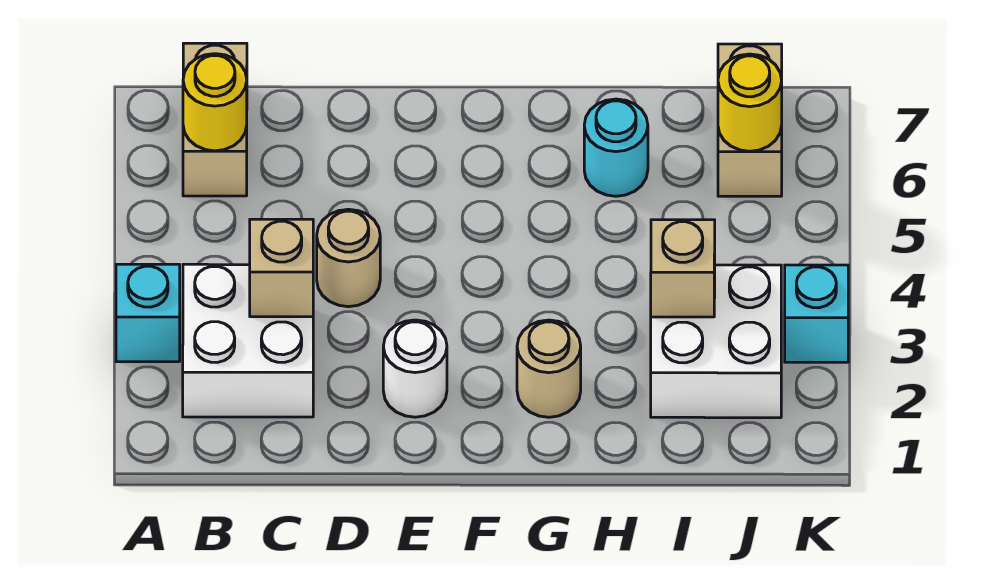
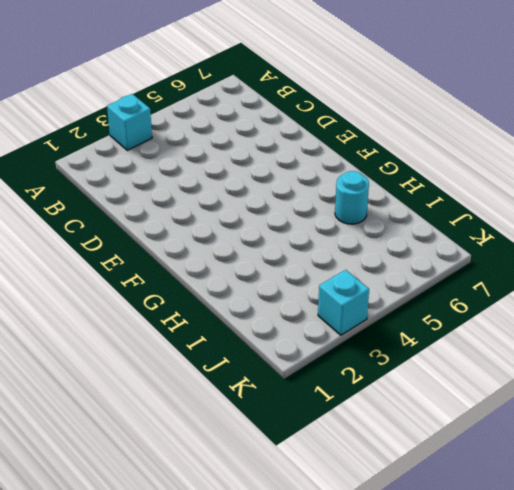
none -> white brick B2:C3 level 1
none -> tan brick B6:B7 level 1
none -> tan round brick D4 level 1

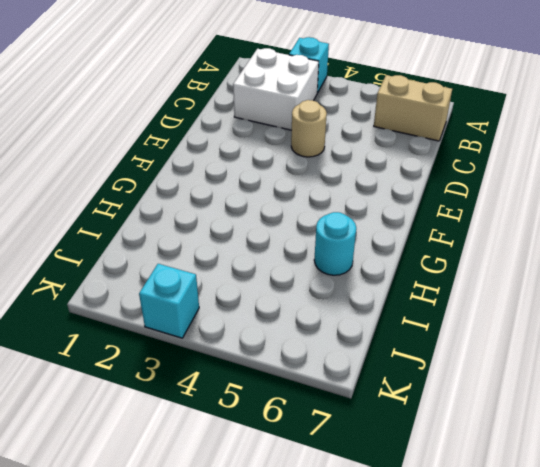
none -> white round brick E2 level 1
none -> tan round brick G2 level 1
none -> white brick I2:J3 level 1

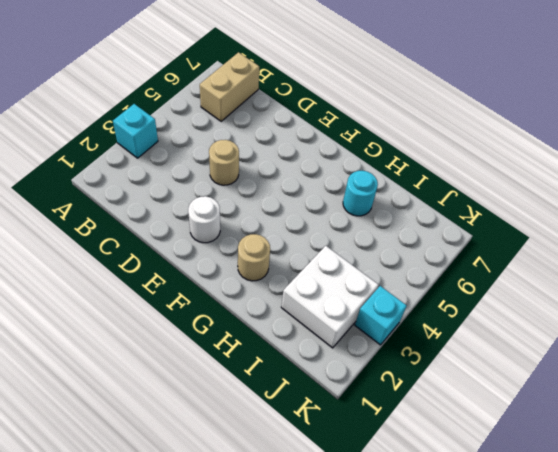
none -> white brick B2:C3 level 1
none -> tan brick J6:J7 level 1
none -> yellow round brick B6 level 2

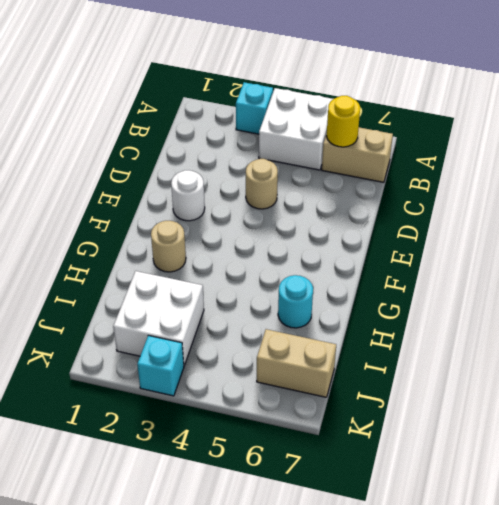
white brick A4:B5 level 1 -> white brick B2:C3 level 1
none -> tan brick C3 level 2
none -> tan brick I3 level 2
none -> yellow round brick J6 level 2

